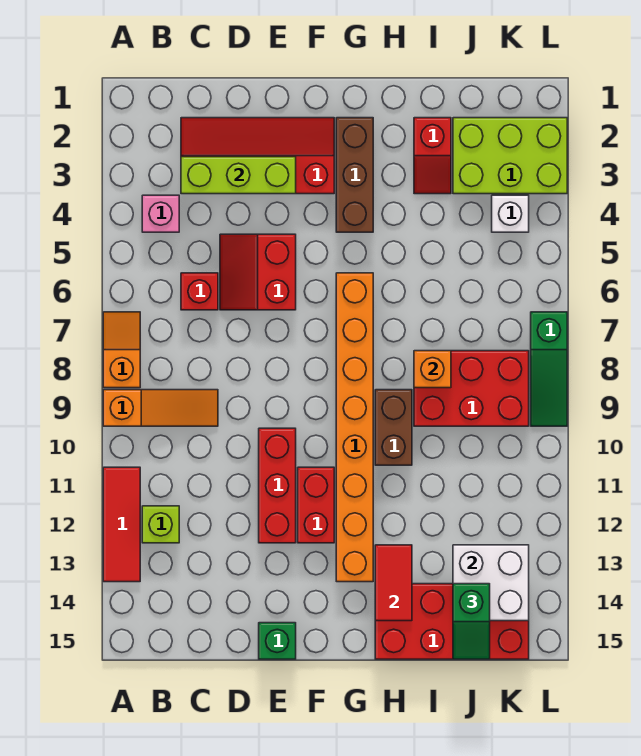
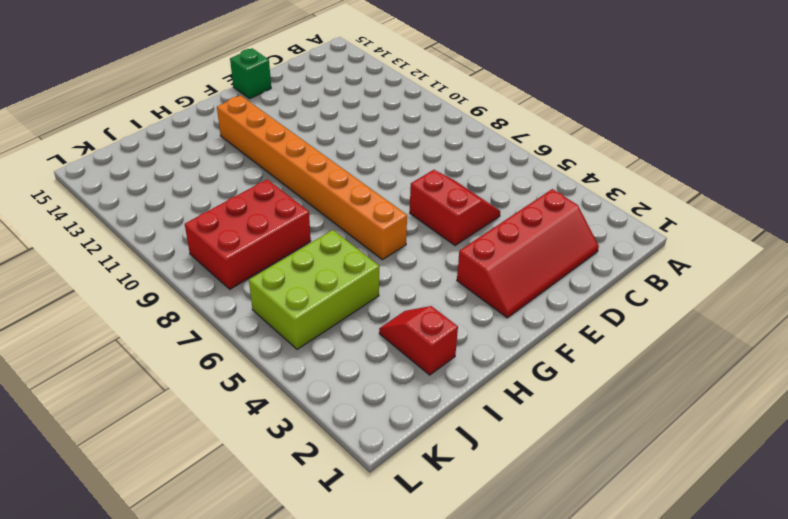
lime brick I5:K6 level 1 -> lime brick J2:L3 level 1
none -> orange slope A7:A8 level 1 top 8
none -> orange slope A9:C9 level 1 top A
none -> red tile A11:A13 level 1

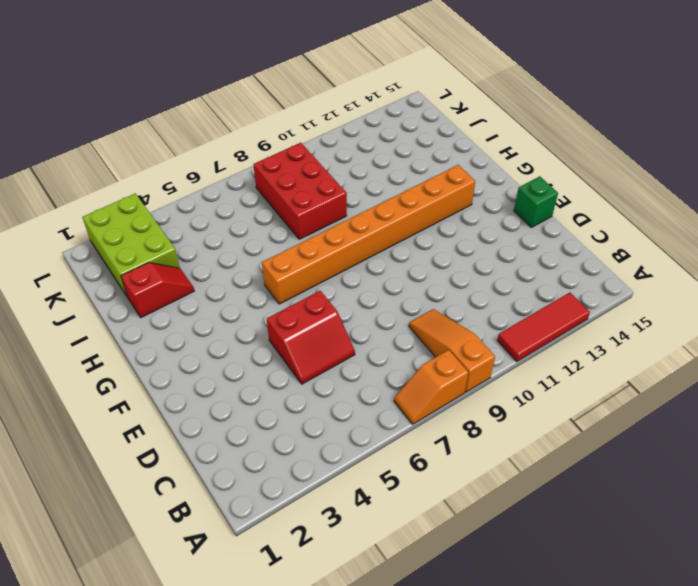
none -> pink brick B4 level 1
none -> lime brick B12 level 1
none -> red slope C2:F3 level 1 top 3

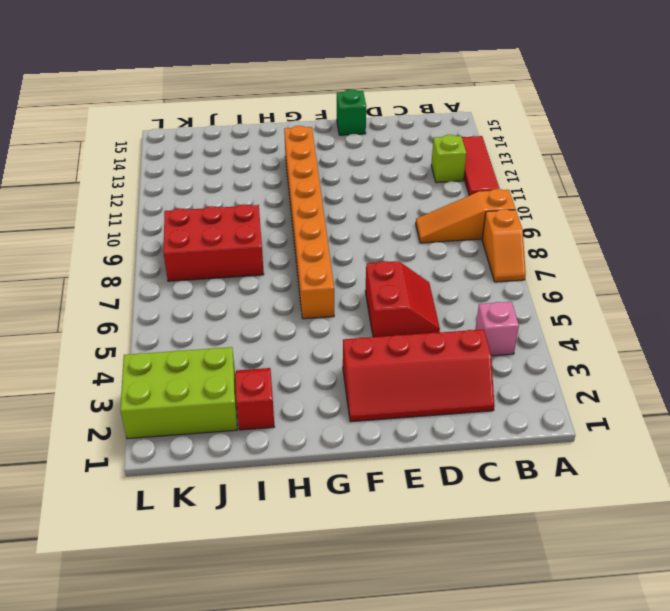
none -> red brick C6 level 1
none -> red brick E10:E12 level 1
none -> red brick F11:F12 level 1

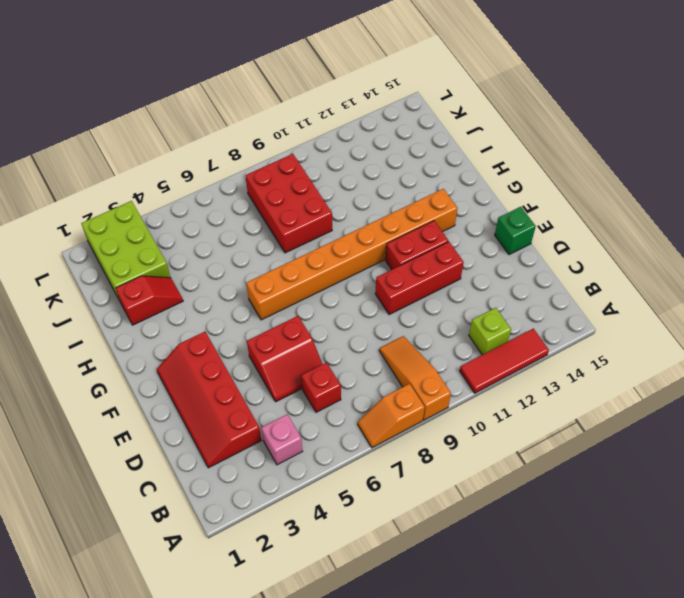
none -> brown brick G2:G4 level 1
none -> brown brick H9:H10 level 1
none -> red brick H14:K15 level 1

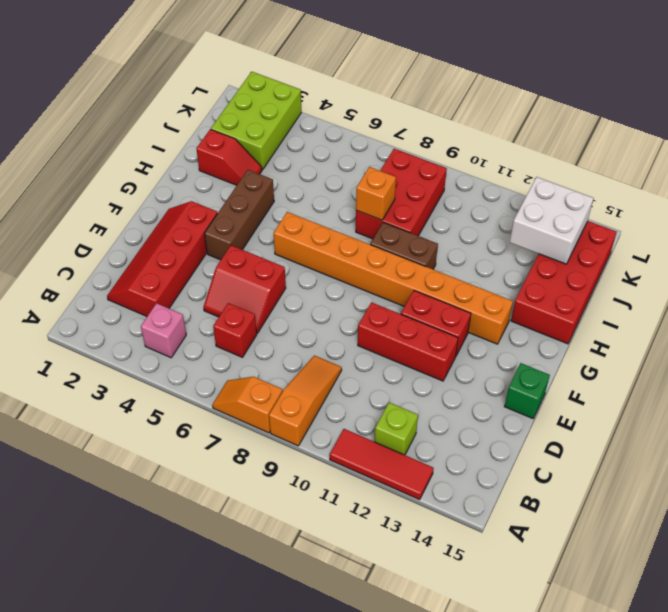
brown brick F4:H4 level 1 -> brown brick G2:G4 level 1
none -> white brick K4 level 1
none -> green slope L7:L9 level 1 top 7
none -> lime brick C3:E3 level 2

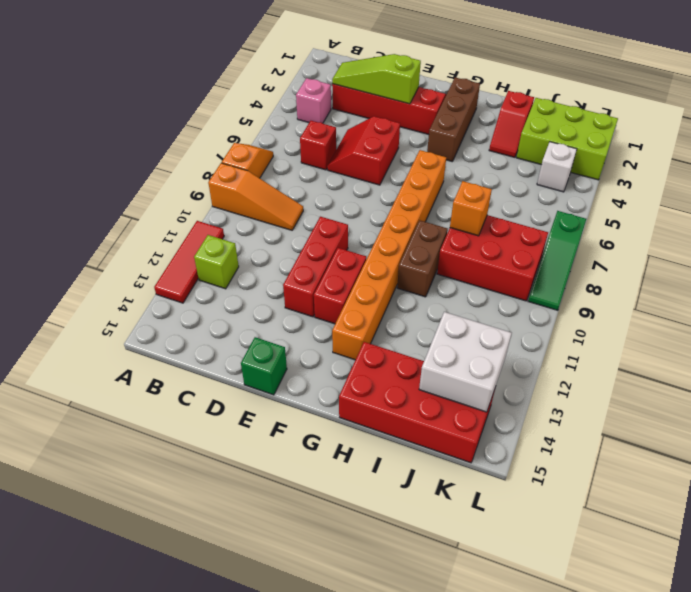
lime slope C3:E3 level 2 top E -> lime brick C3:E3 level 2
none -> red tile H13:H14 level 2
none -> green slope J14:J15 level 3 top 14

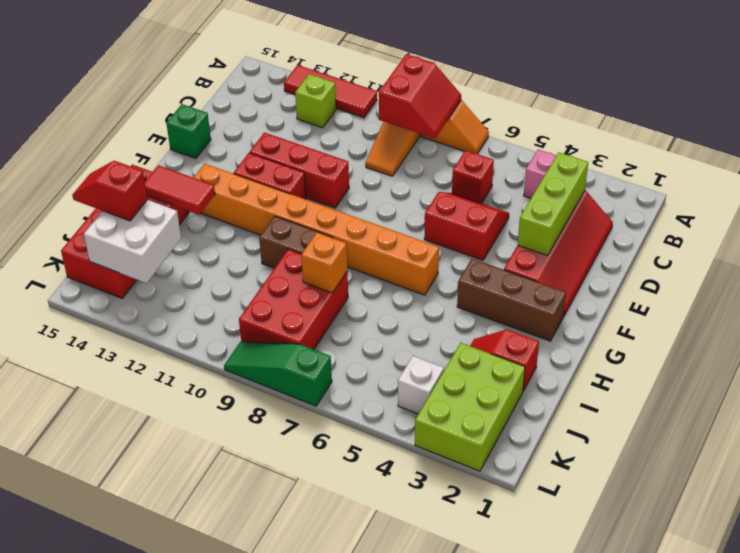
red slope A8:B9 level 2 top 9 -> none
red slope J14:J15 level 3 top 14 -> green slope J14:J15 level 3 top 14

